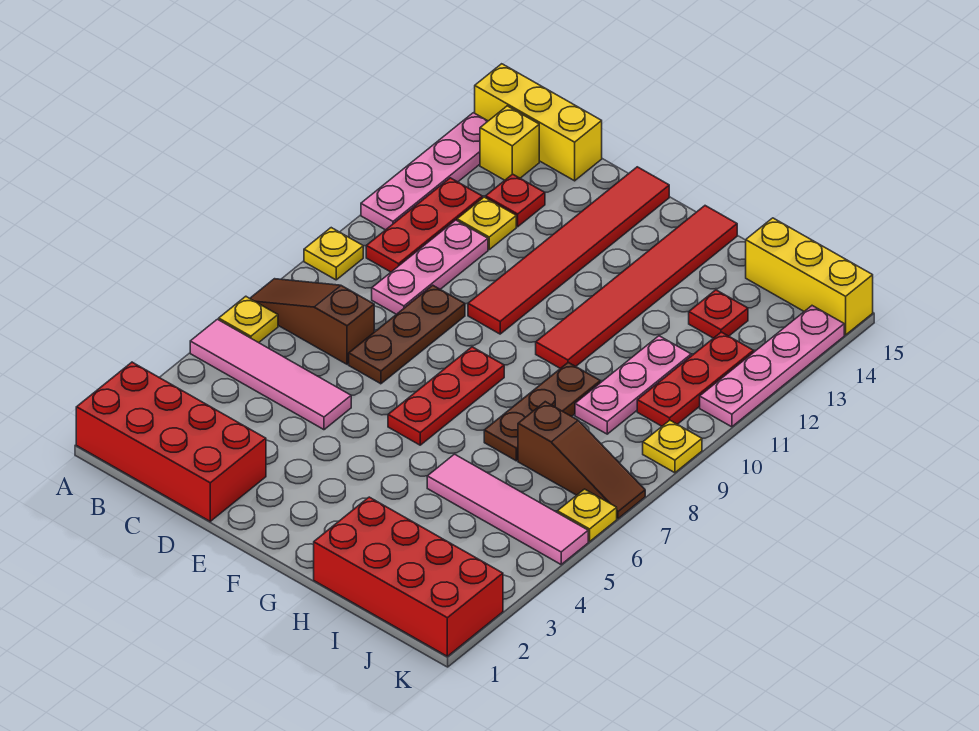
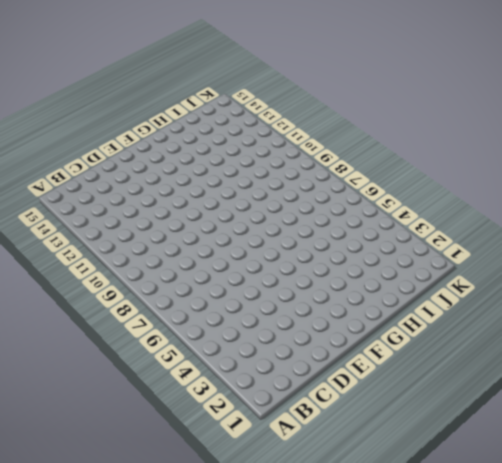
none -> red brick A1:D2 level 1
none -> pink tile A5:D5 level 1
none -> yellow plate A6 level 1

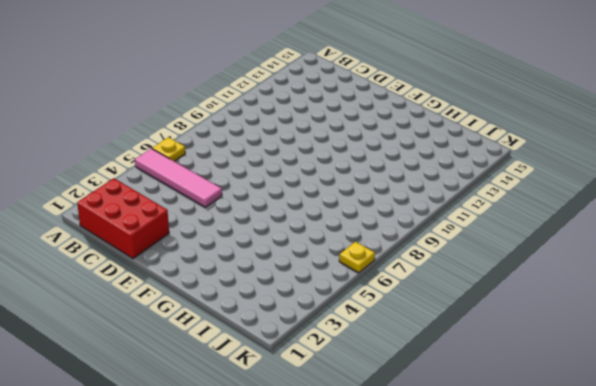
red brick B1:D2 level 1 -> red brick A1:D2 level 1
none -> brown slope A7:C7 level 1 top C
none -> yellow plate A9 level 1
none -> pink plate A11:A14 level 1

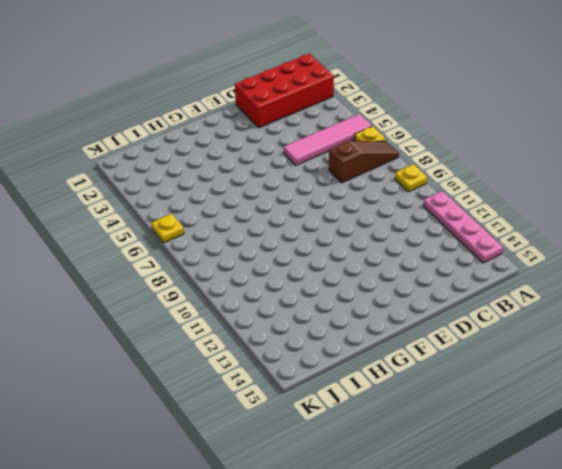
none -> yellow brick A15:C15 level 1
none -> red plate B10:B12 level 1
none -> yellow brick B14 level 1

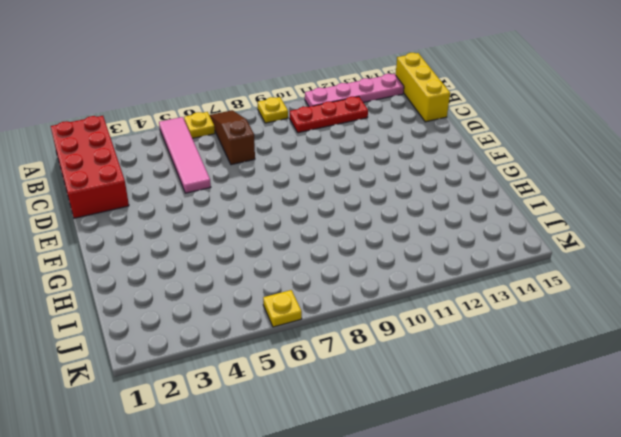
none -> yellow brick B14 level 1
none -> pink plate C9:C11 level 1
none -> yellow plate C12 level 1

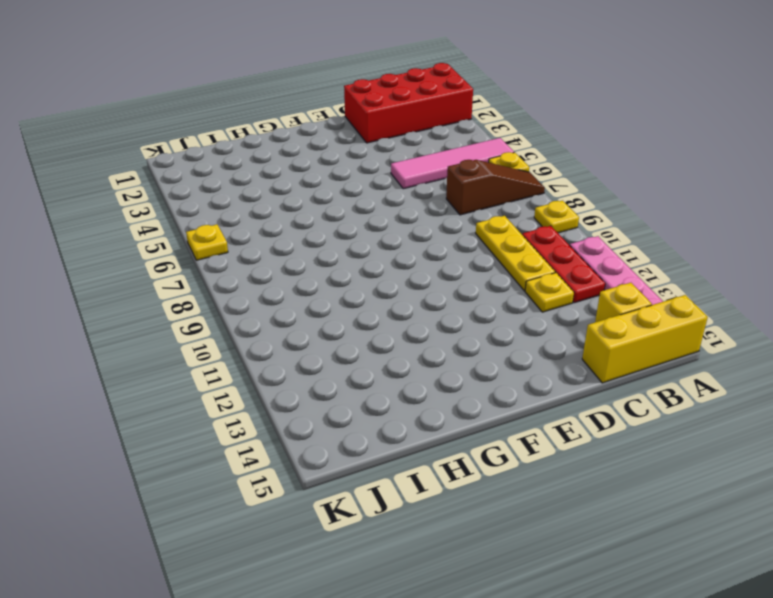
yellow plate C9:C11 level 1 -> pink plate C9:C11 level 1
none -> red plate C13 level 1
none -> brown plate D7:D9 level 1
none -> red tile E10:E15 level 1

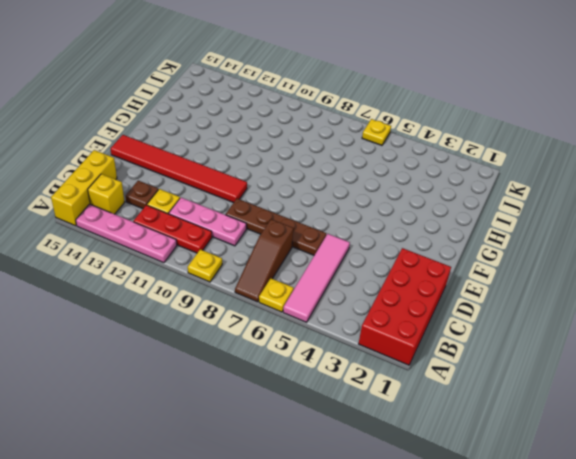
brown plate C13 level 1 -> red plate C13 level 1
brown plate D6:D9 level 1 -> brown plate D7:D9 level 1
none -> red plate F6:F8 level 1
none -> red tile G10:G15 level 1
none -> red brick H1:K2 level 1

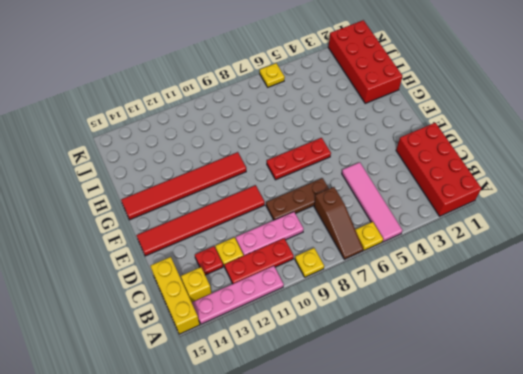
none -> pink tile H5:K5 level 1
none -> brown plate H7:H9 level 1
none -> brown slope I7:K7 level 1 top I

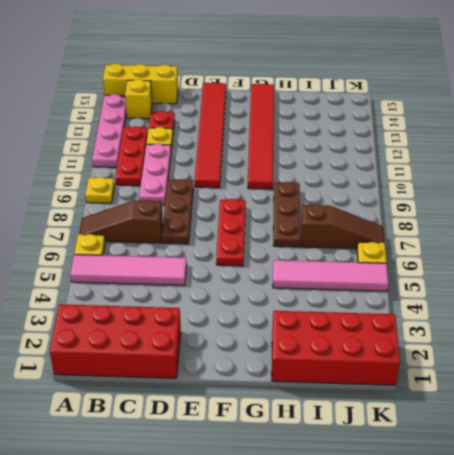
none -> pink plate I9:I11 level 1
none -> red plate I13 level 1
none -> yellow brick I15:K15 level 1

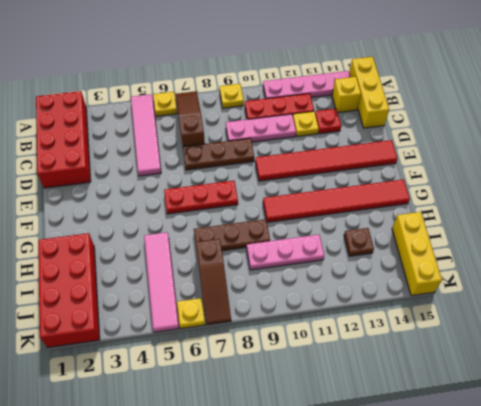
brown plate I13 level 1 -> red plate I13 level 1
none -> red plate J10:J12 level 1
none -> yellow plate K9 level 1
none -> pink plate K11:K14 level 1

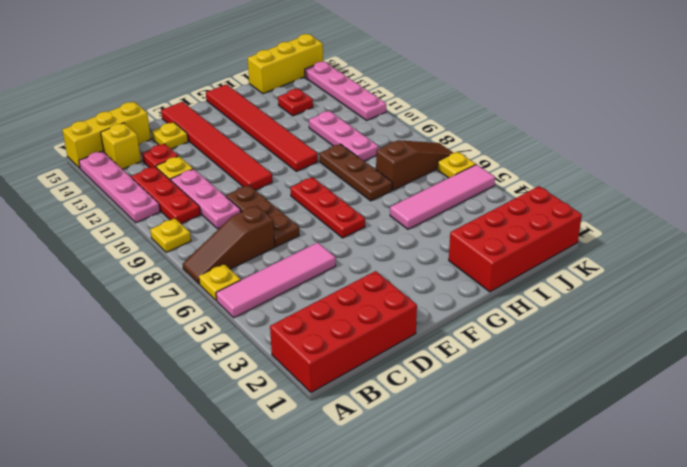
yellow plate D14 level 1 -> yellow plate K9 level 1
none -> red plate J10:J12 level 1

